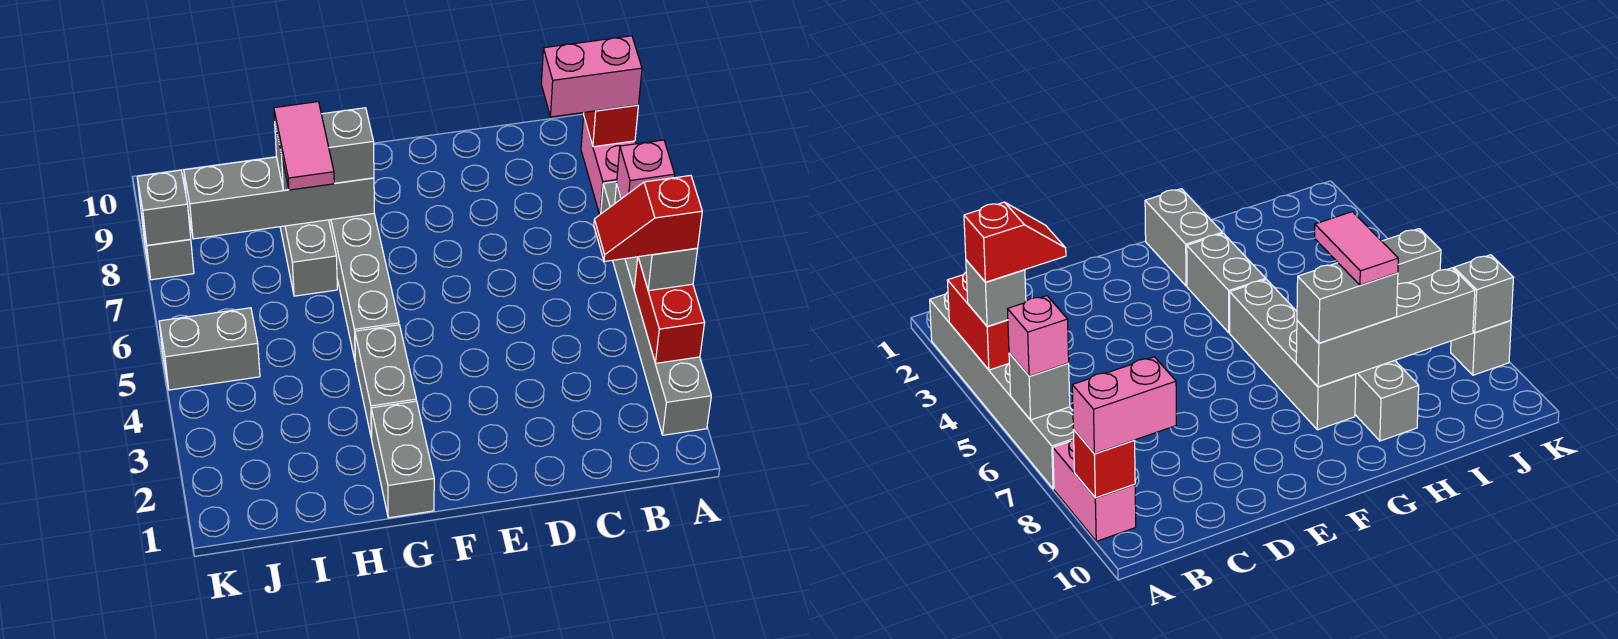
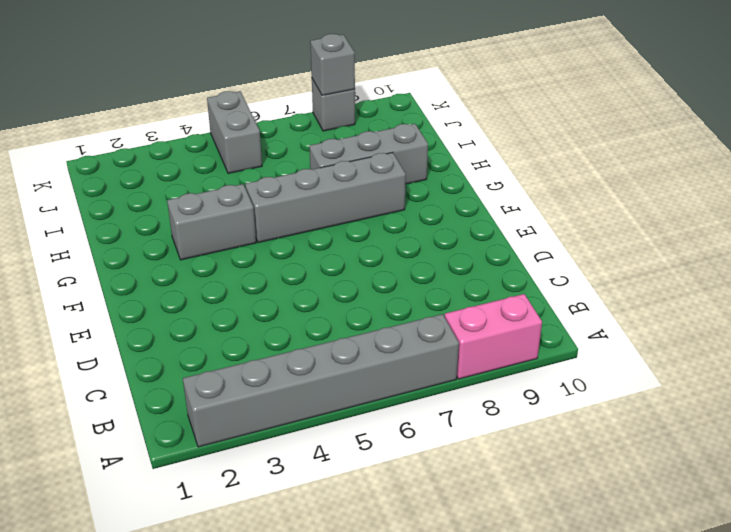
none -> grey brick G1:G2 level 1
none -> red brick A3:A4 level 2
none -> grey brick A6 level 2

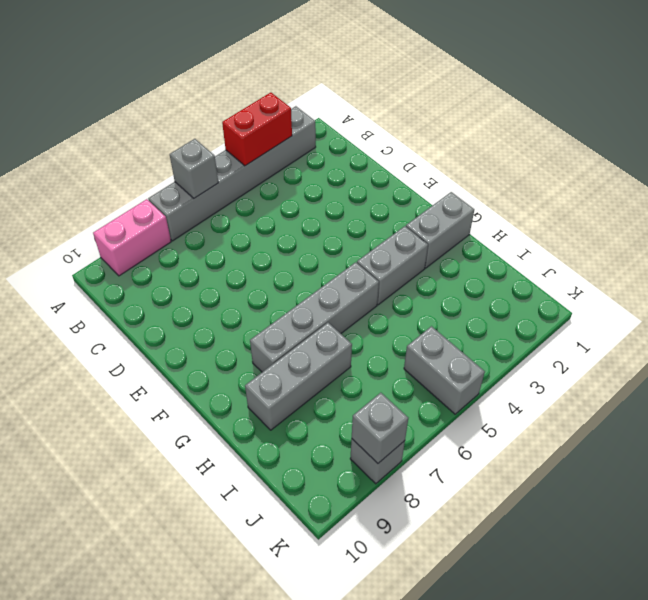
none -> red brick A9 level 2
none -> grey brick G8:J8 level 2
none -> grey brick A4 level 3

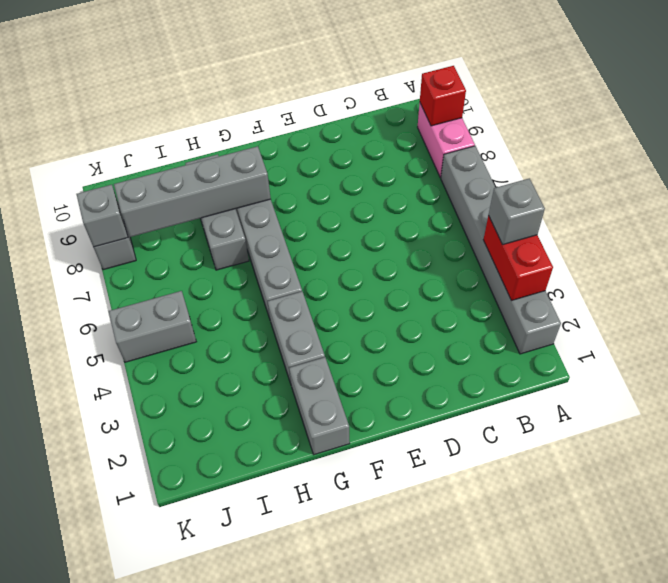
none -> grey brick A6 level 2
none -> pink brick A6 level 3
none -> pink brick A9:B9 level 3

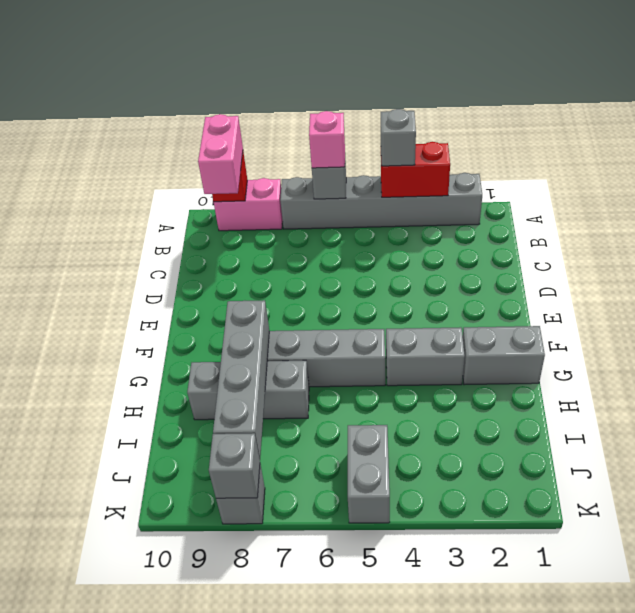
none -> grey brick G8:H8 level 3
none -> red slope A4:B4 level 4 top A
none -> pink tile H7:H8 level 4

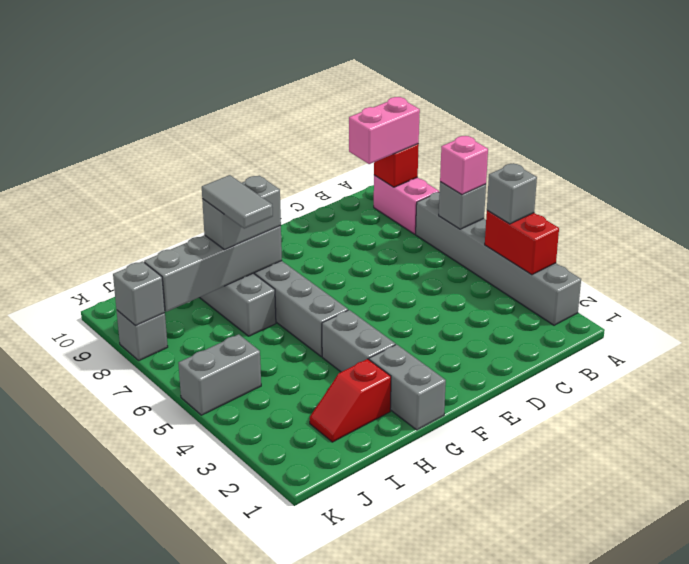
red slope H2:I2 level 1 top H -> red slope A4:B4 level 4 top A
grey tile H7:H8 level 4 -> pink tile H7:H8 level 4

